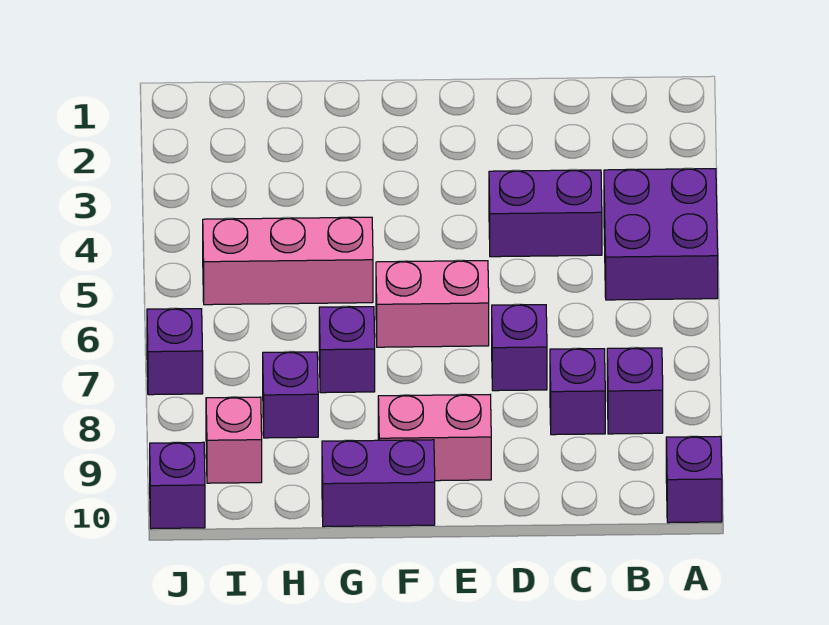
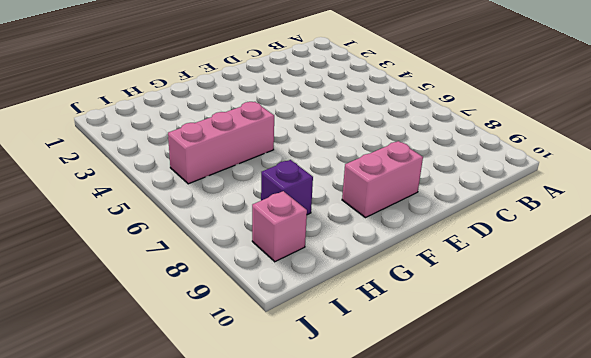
none -> purple brick A4:B5 level 1
none -> purple brick A10 level 1
none -> purple brick B8 level 1

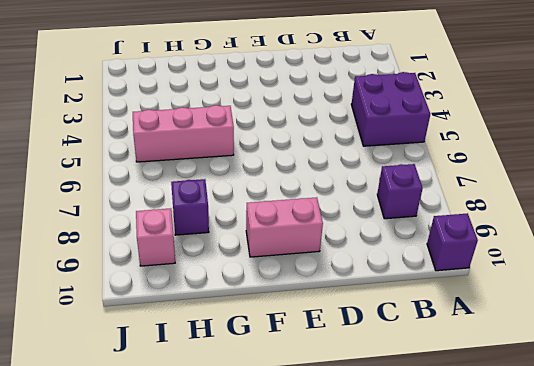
none -> purple brick C4:D4 level 1
none -> purple brick C8 level 1
none -> purple brick D7 level 1

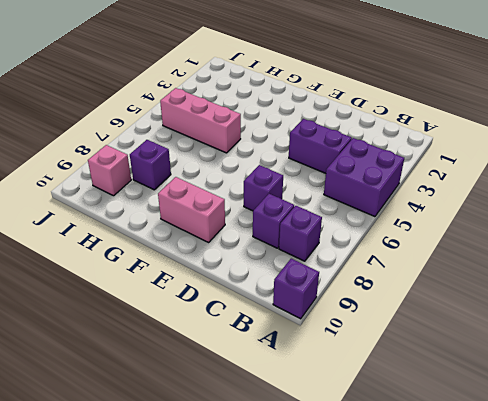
none -> pink brick E6:F6 level 1
none -> purple brick F10:G10 level 1
none -> purple brick G7 level 1

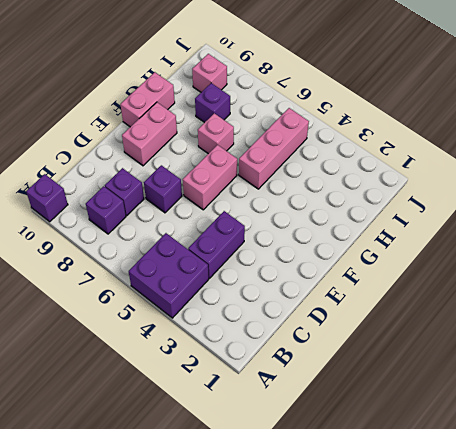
pink brick F10:G10 level 1 -> purple brick F10:G10 level 1
pink brick G7 level 1 -> purple brick G7 level 1
none -> purple brick J7 level 1
none -> purple brick J10 level 1

